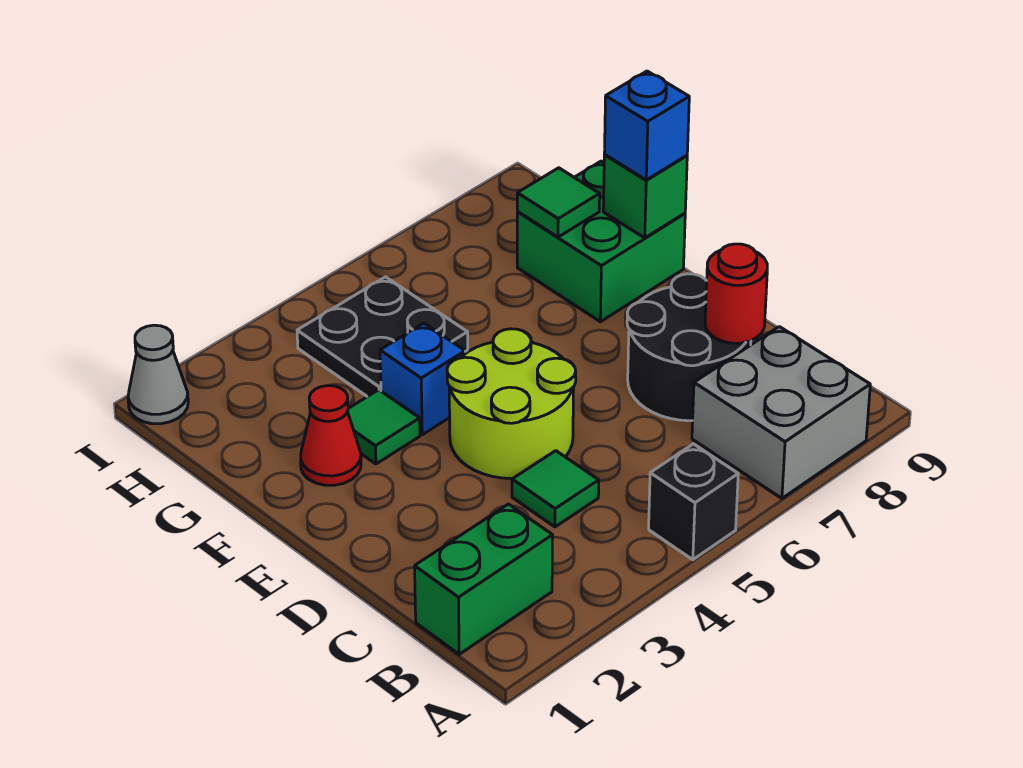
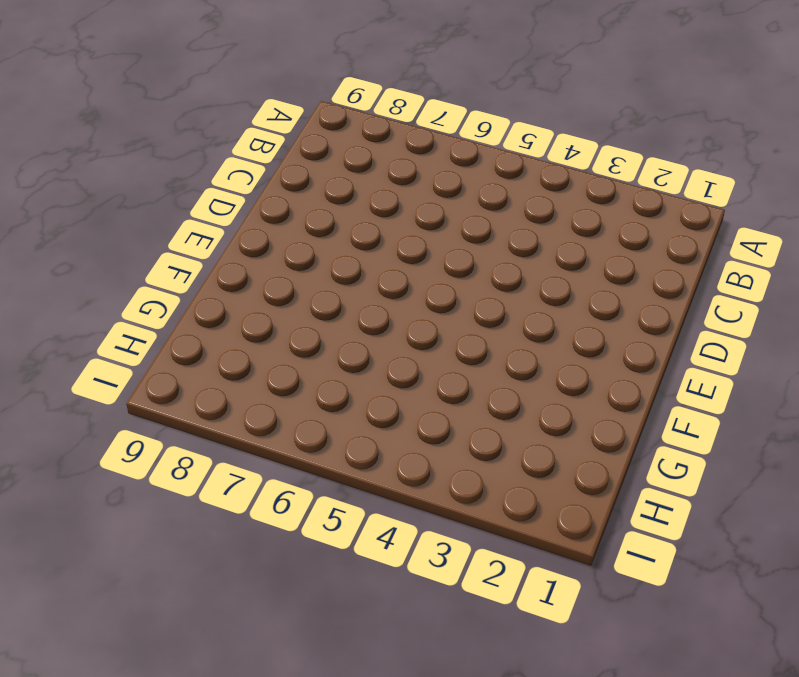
none -> black brick A5 level 1
none -> grey brick A7:B8 level 1
none -> green brick B1:B2 level 1

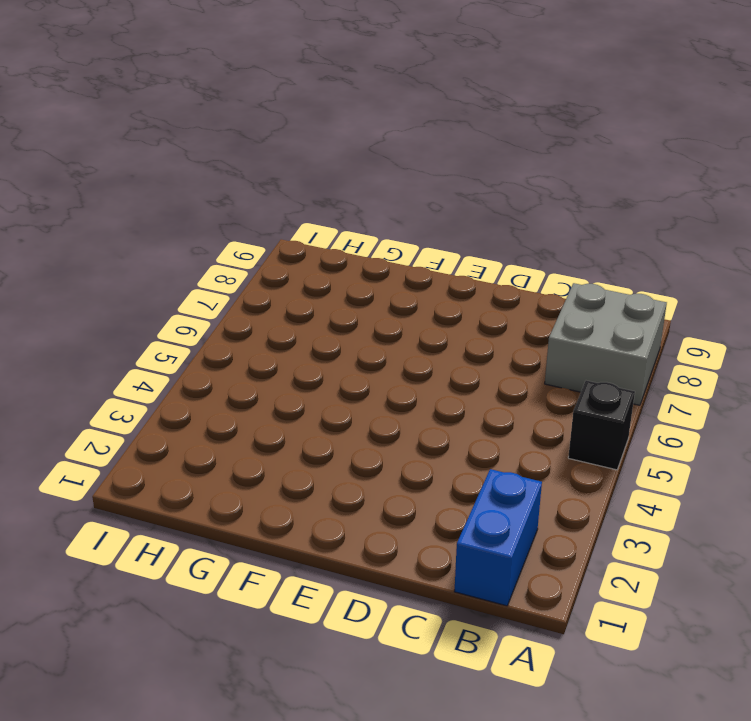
blue brick B1:B2 level 1 -> green brick B1:B2 level 1
none -> green tile C4 level 1
none -> black round brick C7:D8 level 1
none -> lime round brick D4:E5 level 1

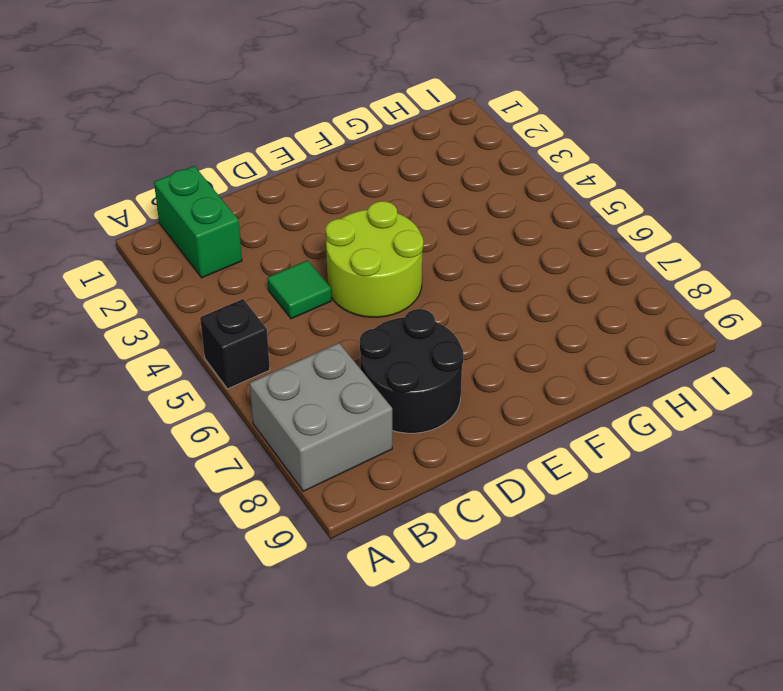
none -> red cone F2 level 1
none -> green tile F3 level 1
none -> blue brick F4 level 1

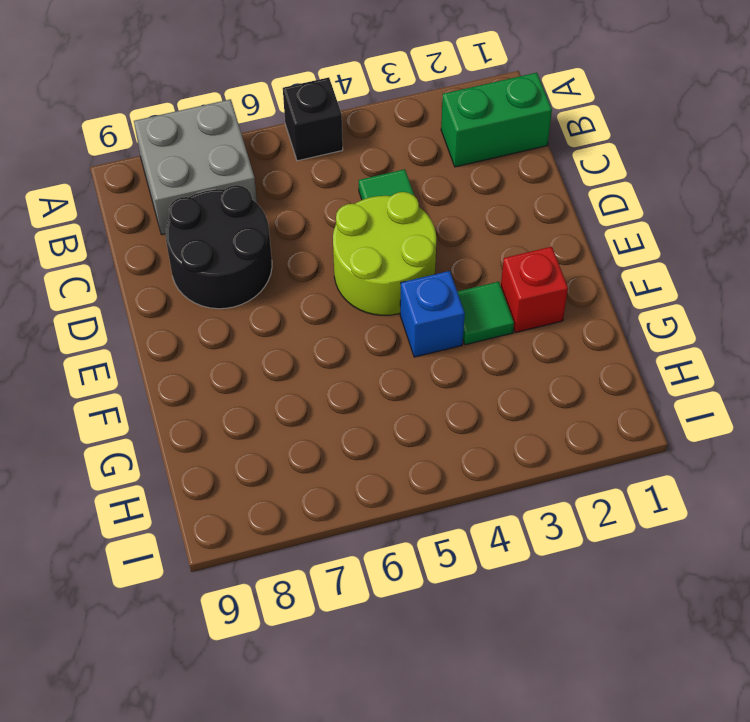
red brick F2 level 1 -> red cone F2 level 1
none -> green brick F8:G9 level 1
none -> black plate G4:H5 level 1
none -> grey cone I1 level 1

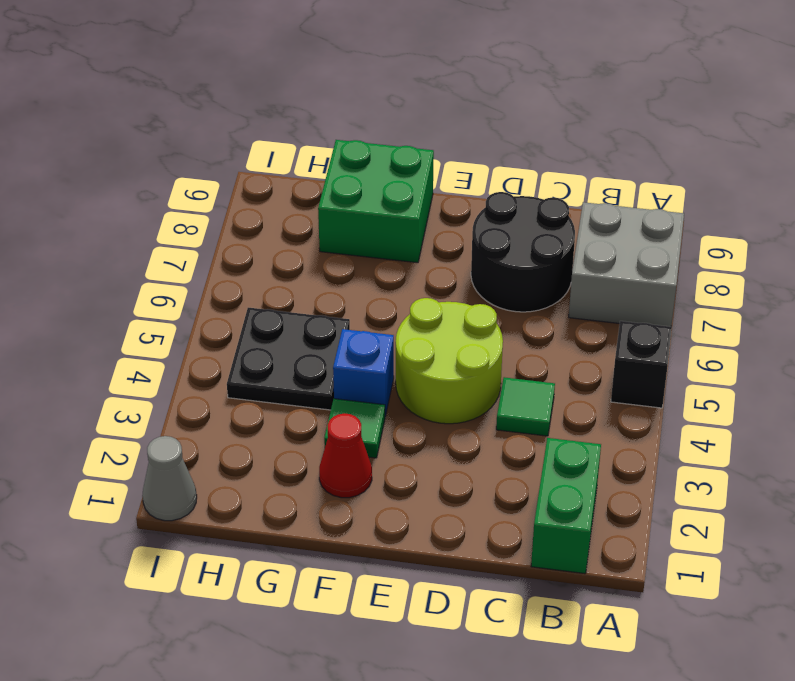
none -> red round brick C8 level 2
none -> green brick F9 level 2
none -> green tile G8 level 2

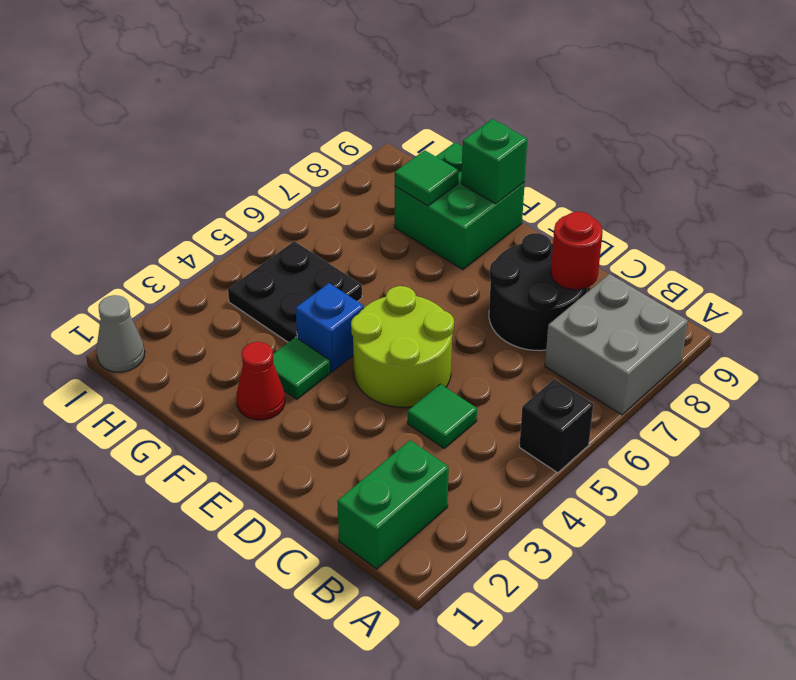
none -> blue brick F9 level 3

